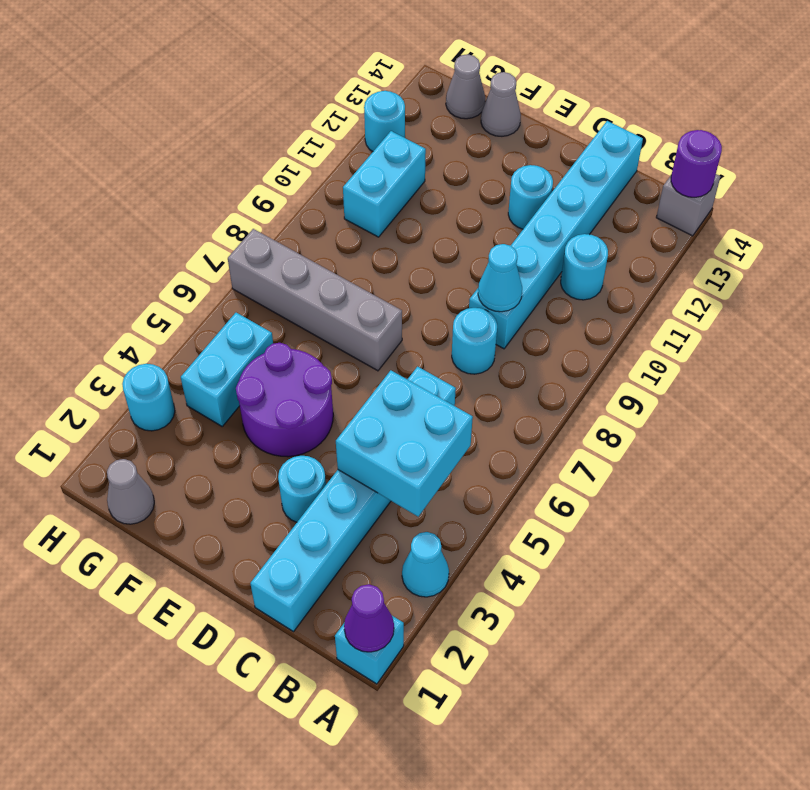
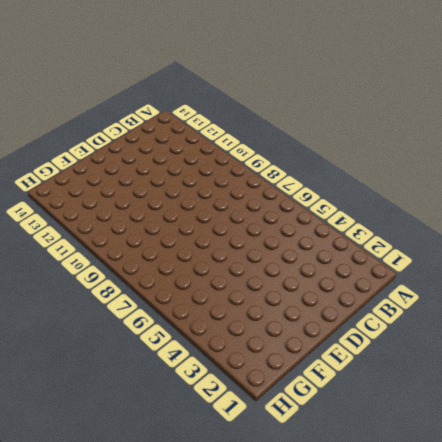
none -> cyan brick A1 level 1
none -> cyan cone A3 level 1
none -> grey brick A14 level 1

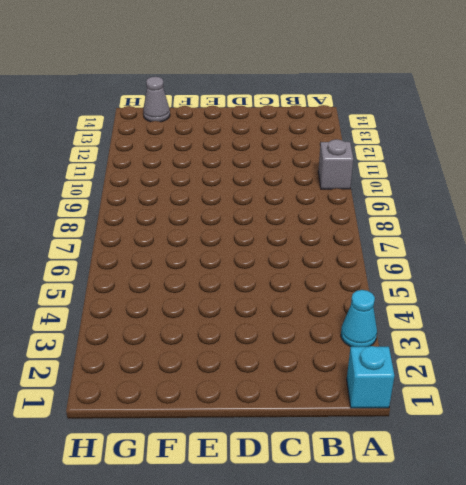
grey brick A10 level 1 -> grey brick A14 level 1
none -> cyan round brick B11 level 1
none -> cyan brick C1:C6 level 1
none -> cyan round brick C8 level 1

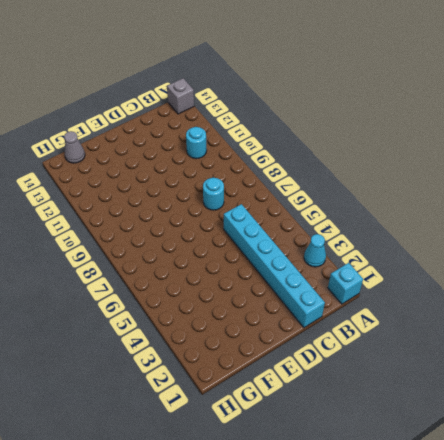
none -> cyan brick C9:C14 level 1
none -> cyan round brick D3 level 1
none -> cyan round brick D12 level 1

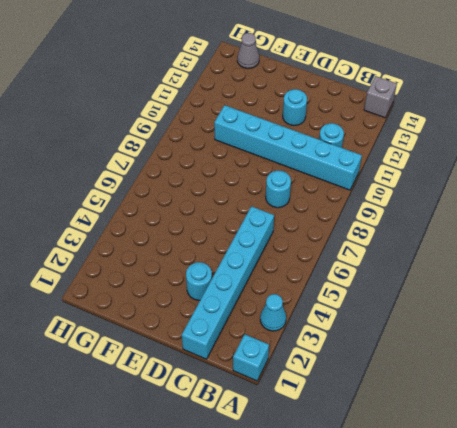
cyan brick A10:F10 level 1 -> cyan brick C9:C14 level 1
none -> purple round brick E4:F5 level 1
none -> grey brick E7:H7 level 1
none -> grey cone F14 level 1

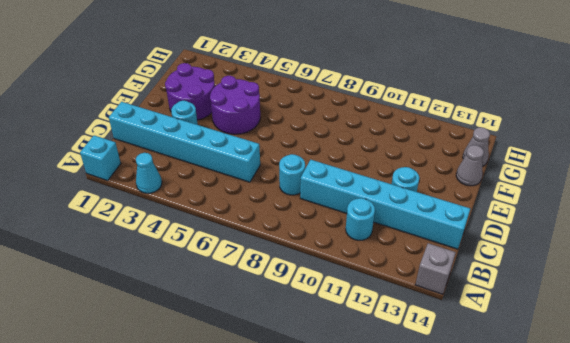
purple round brick E2:F3 level 1 -> none
none -> grey brick E7:H7 level 1
none -> grey cone G1 level 1
none -> cyan brick G4:G5 level 1

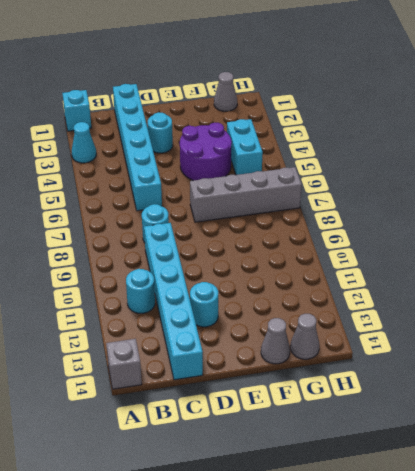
none -> cyan brick G10:G11 level 1
none -> cyan round brick H3 level 1
none -> cyan round brick H12 level 1

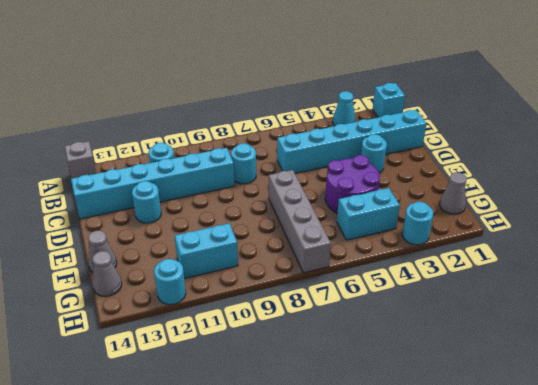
none -> purple cone A1 level 2
none -> purple round brick A14 level 2
none -> cyan brick B4:C5 level 2

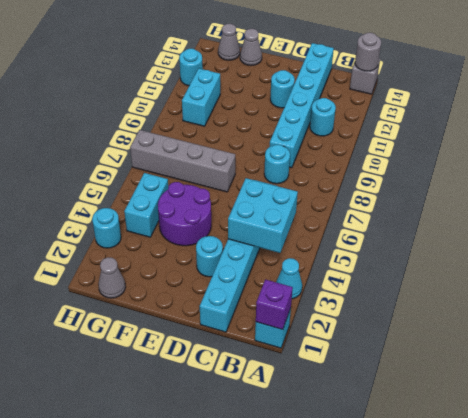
purple brick A1 level 2 -> purple cone A1 level 2
grey round brick A14 level 2 -> purple round brick A14 level 2
none -> cyan cone C9 level 2

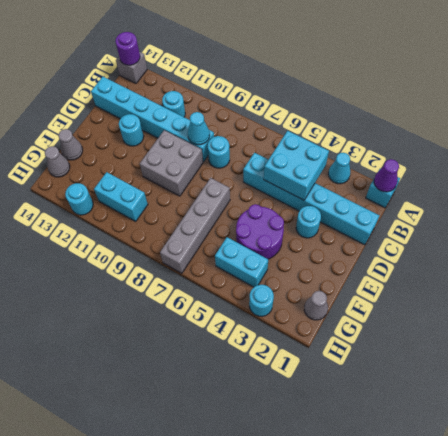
grey brick D9:E10 level 1 -> none

